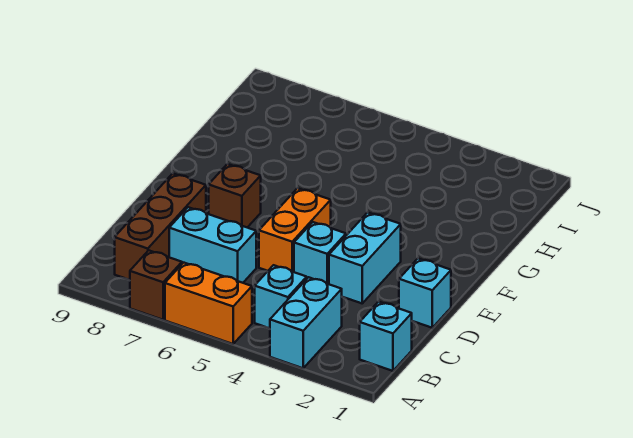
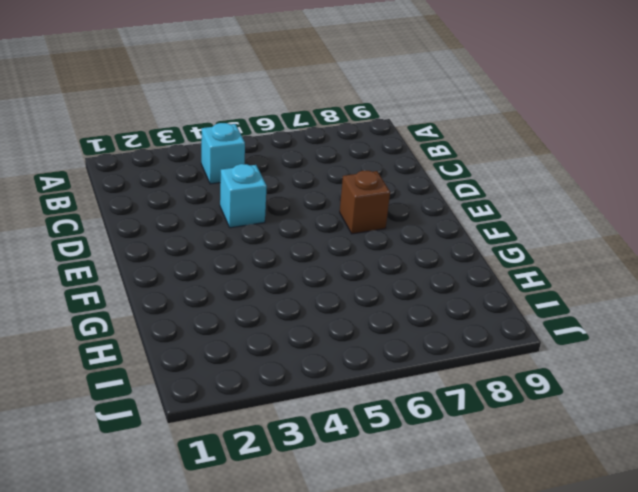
none -> cyan brick A3:B3 level 1
none -> orange brick A5:A6 level 1
none -> brown brick A7 level 1

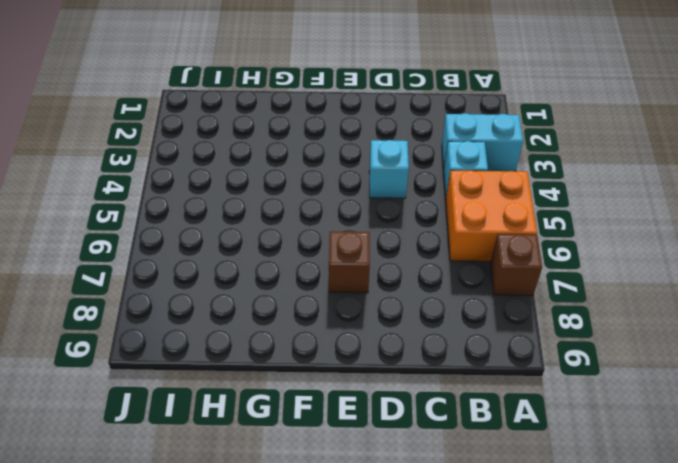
orange brick A5:B6 level 1 -> orange brick A5:A6 level 1
none -> cyan brick B1 level 1
none -> brown brick B8:D8 level 1
none -> cyan brick C6:C7 level 1

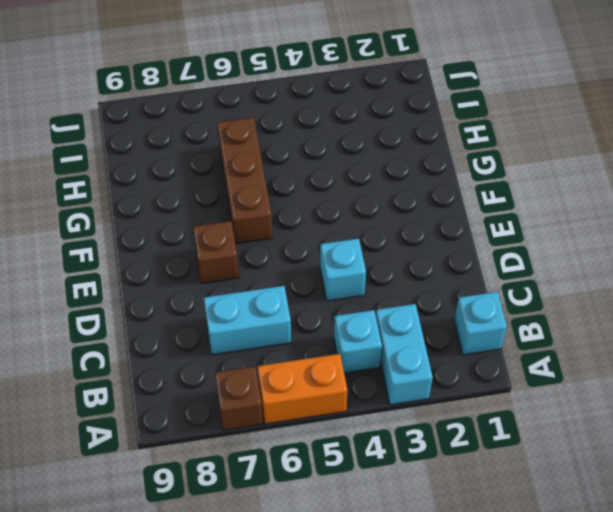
brown brick F6:H6 level 1 -> brown brick B8:D8 level 1
none -> cyan brick D1 level 1
none -> cyan brick D3:E3 level 1
none -> orange brick D5:E5 level 1

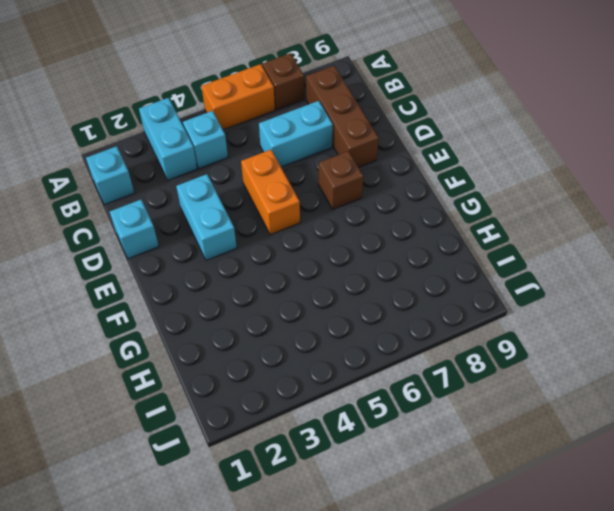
none -> cyan brick D4 level 1

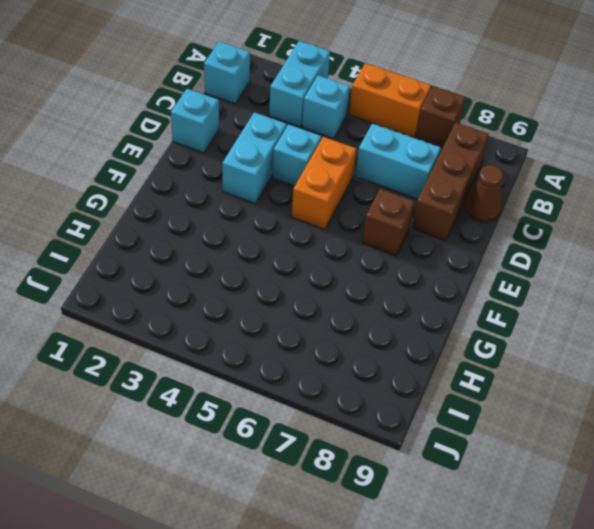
brown cone C9 level 1 -> none

